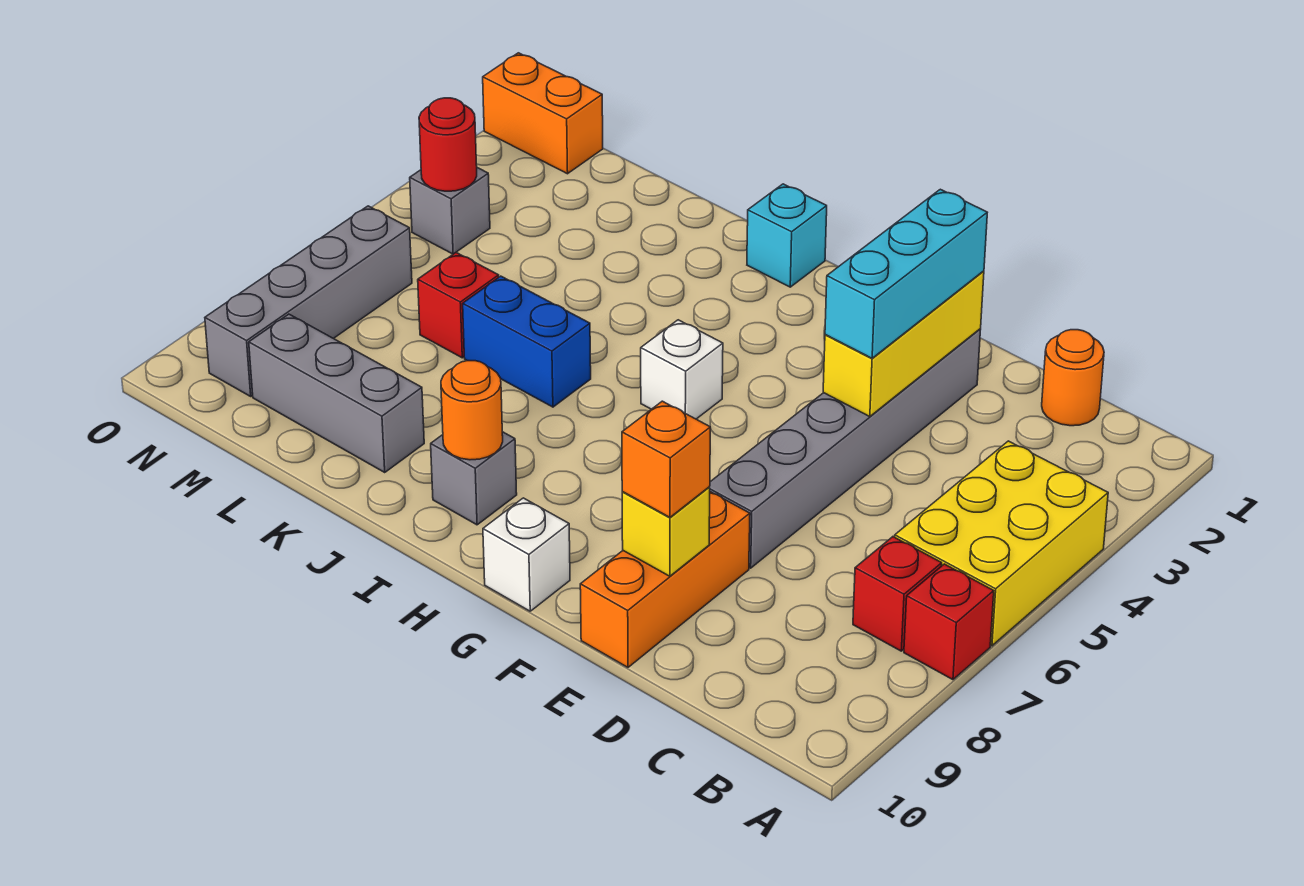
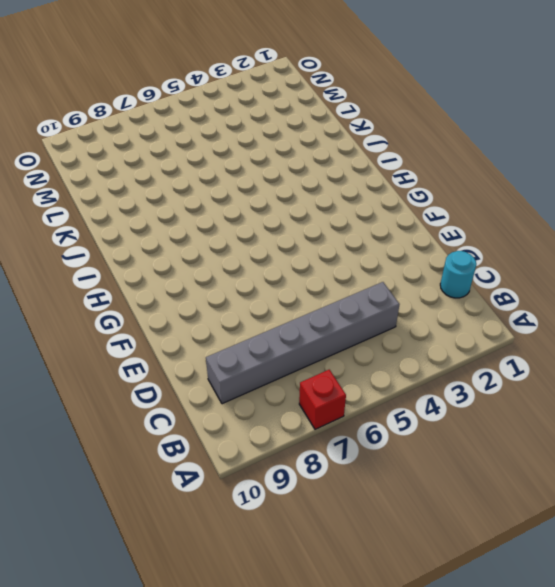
cyan round brick C1 level 1 -> orange round brick C1 level 1
grey brick C4:C9 level 1 -> grey brick E2:E7 level 1
none -> yellow brick A4:B6 level 1
none -> red brick B7 level 1
none -> orange brick E8:E10 level 1

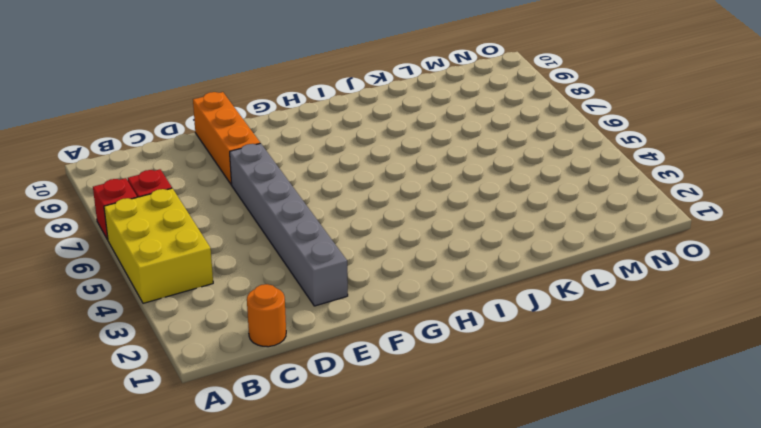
none -> white brick G10 level 1
none -> white brick H5 level 1
none -> cyan brick I1 level 1

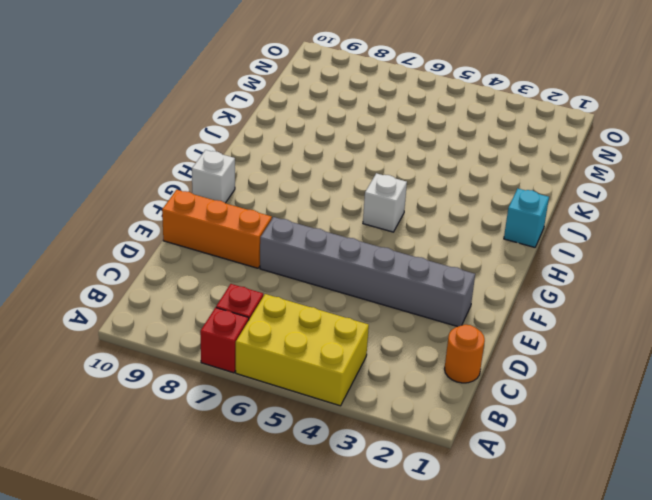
none -> grey brick I9 level 1
none -> blue brick J6:K6 level 1
none -> grey brick K9:M9 level 1

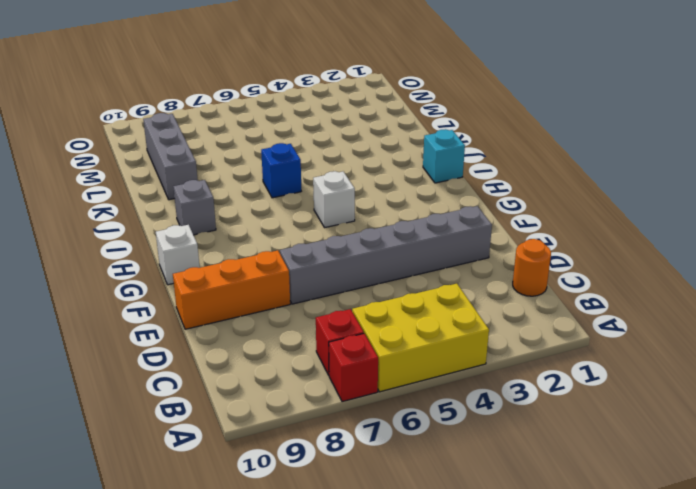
blue brick J6 level 1 -> blue brick J6:K6 level 1
none -> red brick L6 level 1
none -> orange brick N1:O1 level 1
none -> grey brick N4 level 1

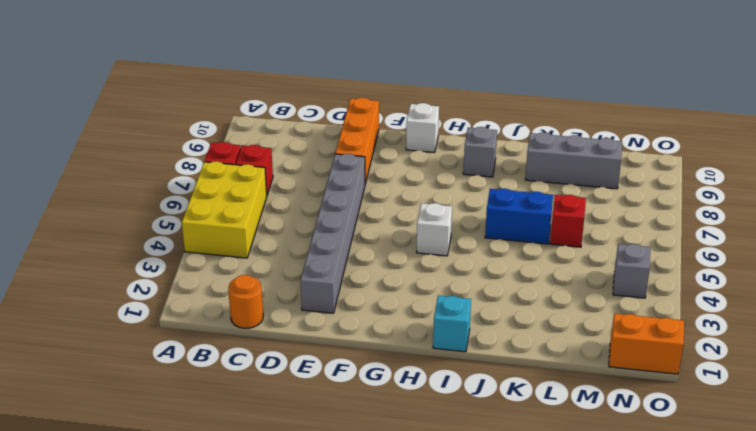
none -> grey brick N6:N9 level 1
none -> yellow brick E2:E4 level 2
none -> yellow brick E9 level 2

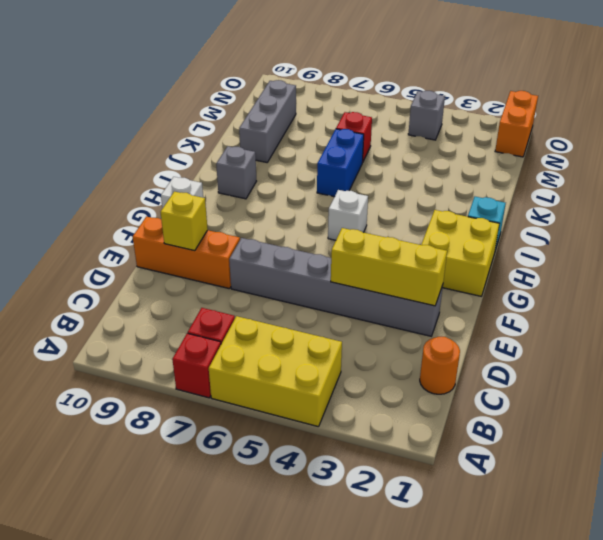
yellow brick G1:H2 level 1 -> none
none -> grey brick N6:N9 level 1
none -> orange round brick I9 level 2
none -> red round brick N4 level 2

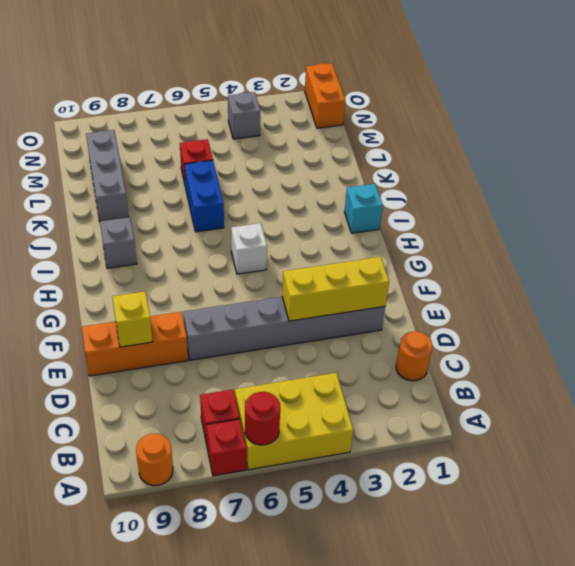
red round brick A6 level 2 -> red round brick N4 level 2
orange round brick A9 level 1 -> orange round brick I9 level 2
none -> white brick G10 level 1
none -> grey brick N6:N9 level 1
none -> cyan brick E2:E4 level 3

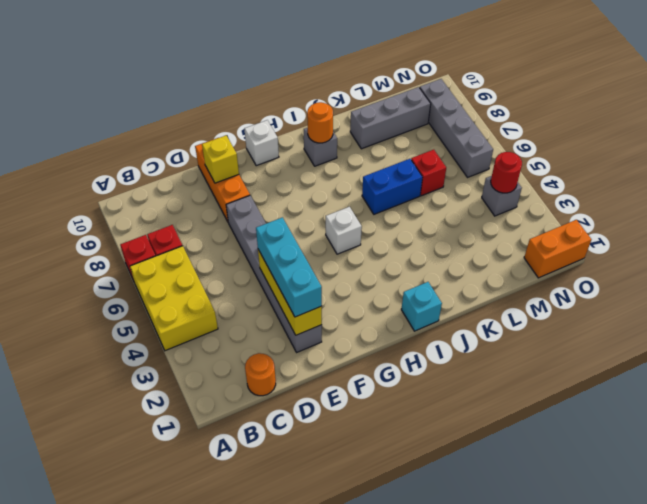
none -> orange brick E9 level 3

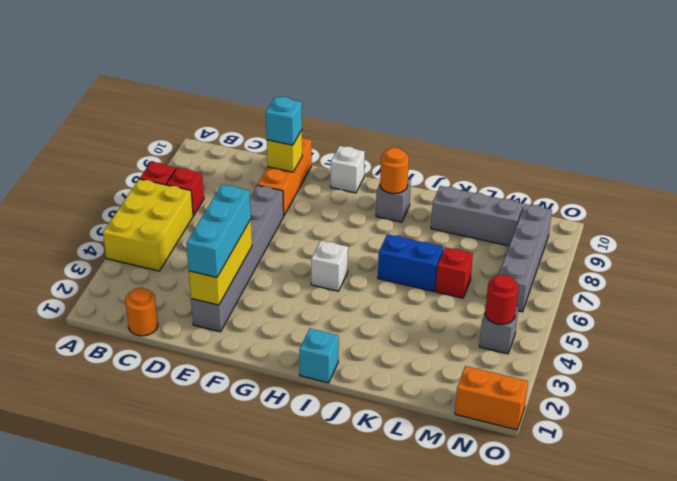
cyan brick E9 level 3 -> orange brick E9 level 3

